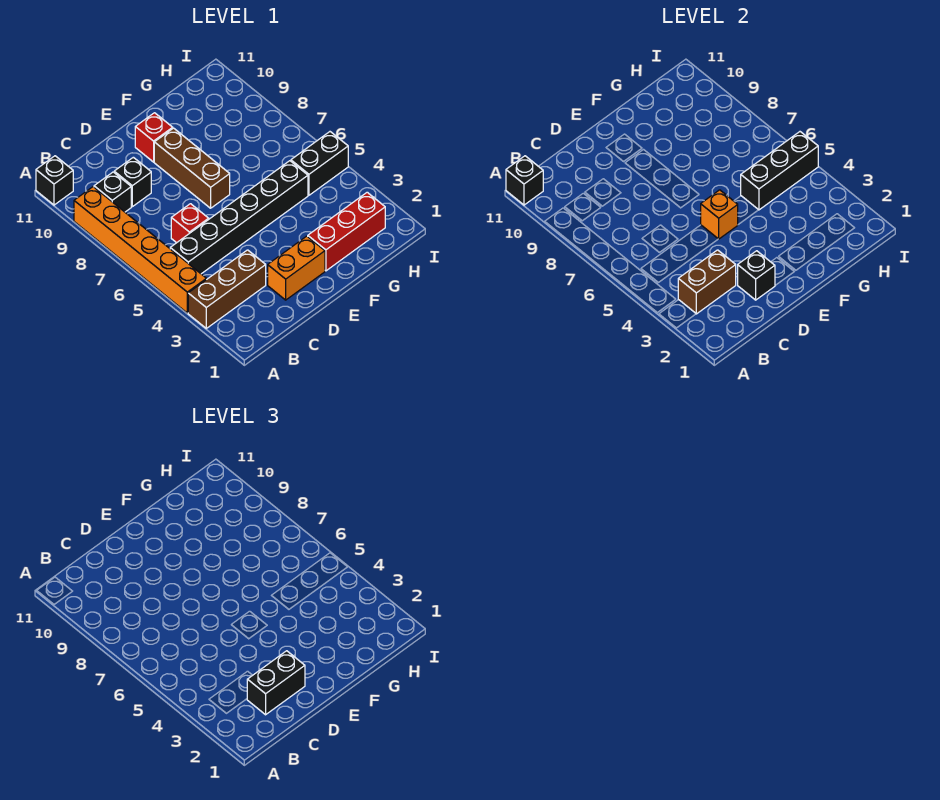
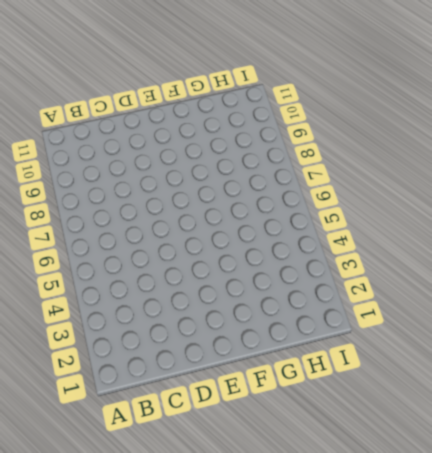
none -> brown brick A3:C3 level 1
none -> orange brick A4:A9 level 1
none -> black brick A11 level 1

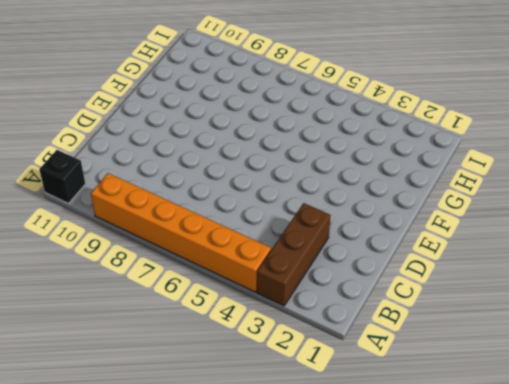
none -> black brick B5:G5 level 1
none -> black brick B9 level 1
none -> red brick C6 level 1

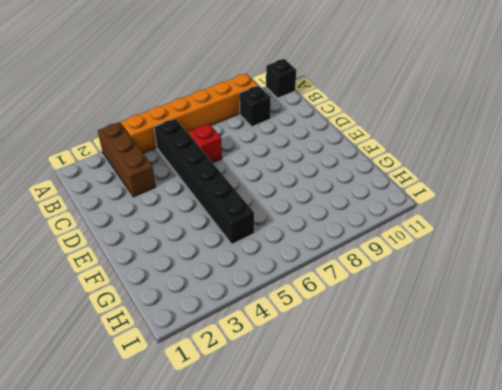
none -> black brick C9 level 1
none -> orange brick D2:E2 level 1
none -> brown brick E7:E9 level 1

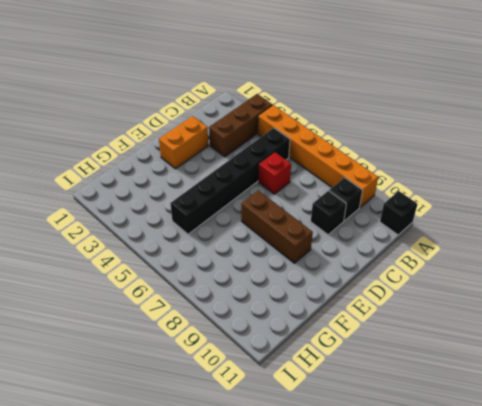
none -> red brick E10 level 1
none -> red brick F2:H2 level 1
none -> black brick H5:I5 level 1

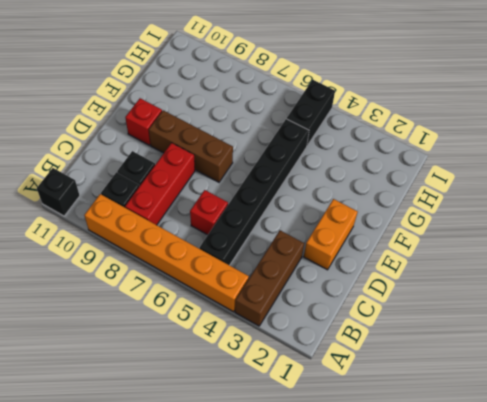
red brick B8:D8 level 1 -> red brick F2:H2 level 1
none -> black brick A11 level 2
none -> brown brick B3:C3 level 2
none -> black brick D2 level 2

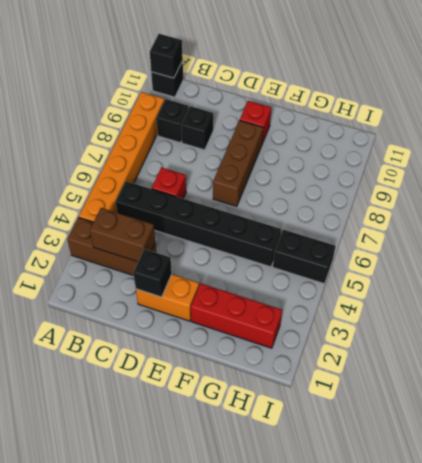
none -> orange brick E5 level 2
none -> black brick G5:I5 level 2
none -> black brick C2:D2 level 3

